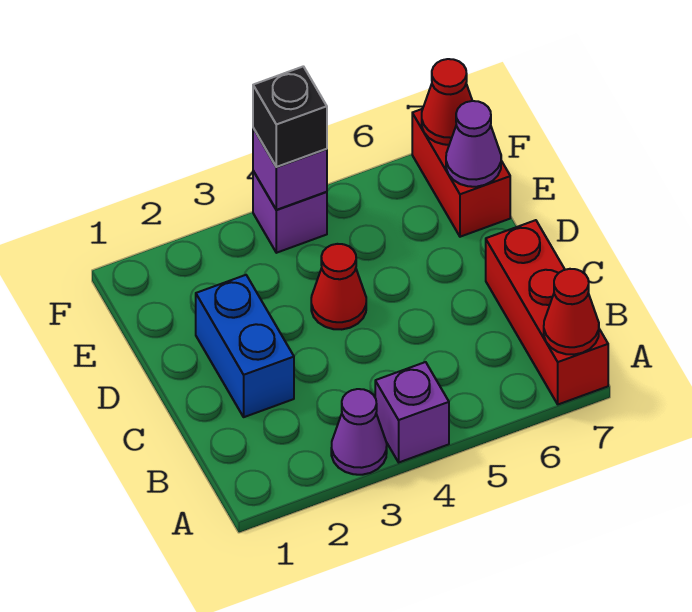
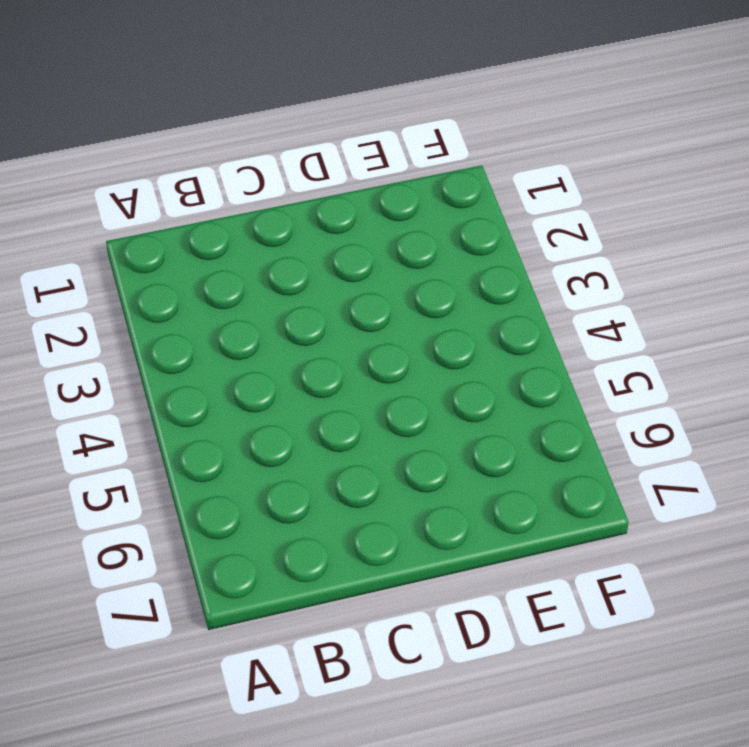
none -> purple cone A3 level 1
none -> purple brick A4 level 1
none -> red brick A7:C7 level 1

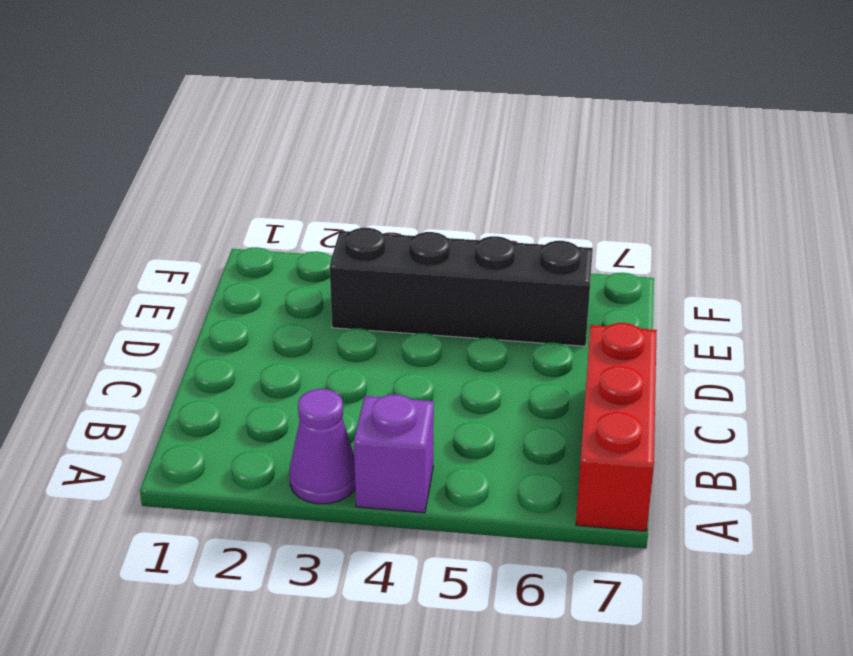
black brick E3:E6 level 1 -> none
none -> blue brick C2:D2 level 1
none -> red cone D4 level 1
none -> red brick E7:F7 level 1

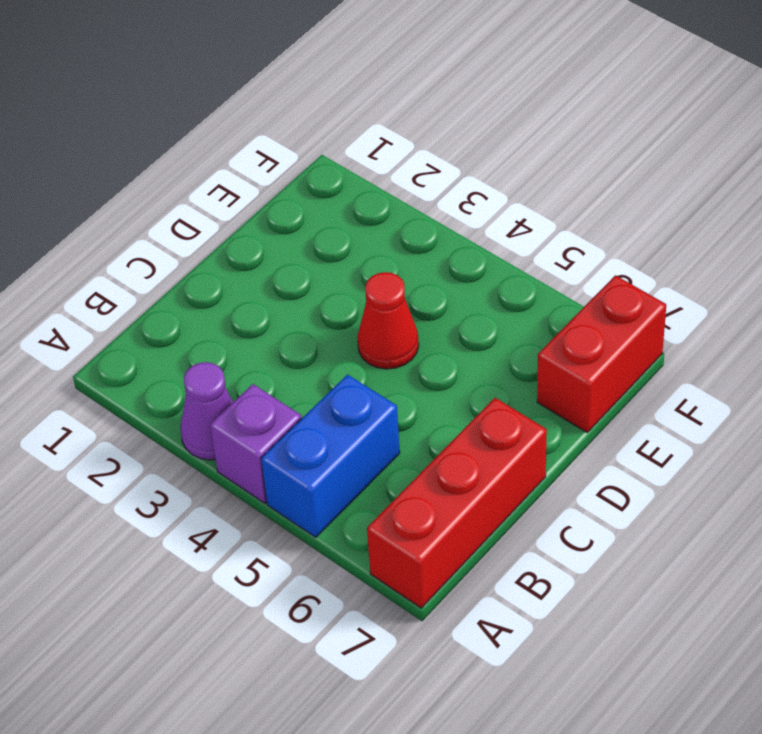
blue brick A5:B5 level 1 -> blue brick C2:D2 level 1
none -> purple brick F4 level 1
none -> red cone A7 level 2
none -> purple cone E7 level 2

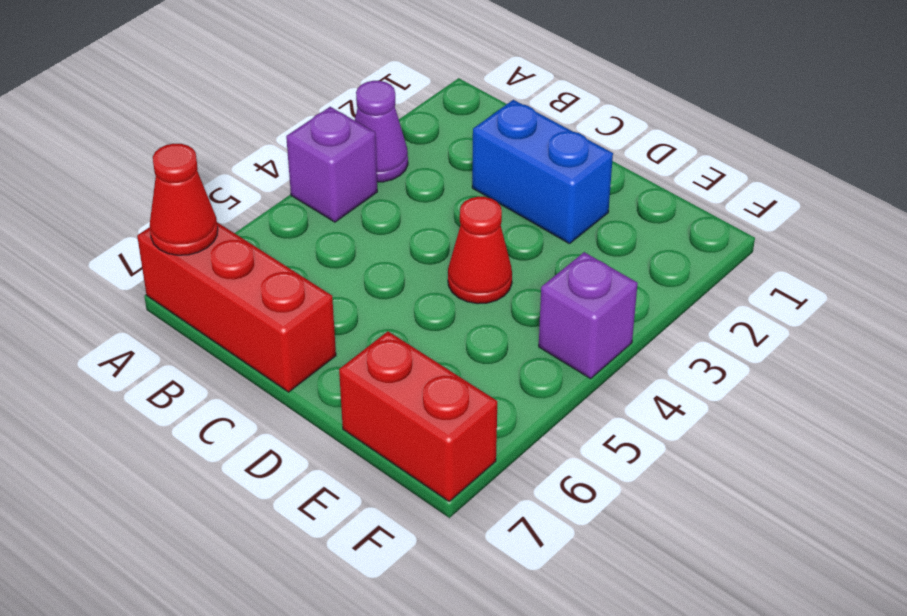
none -> purple cone E7 level 2
none -> purple brick F4 level 2
none -> red cone F7 level 2

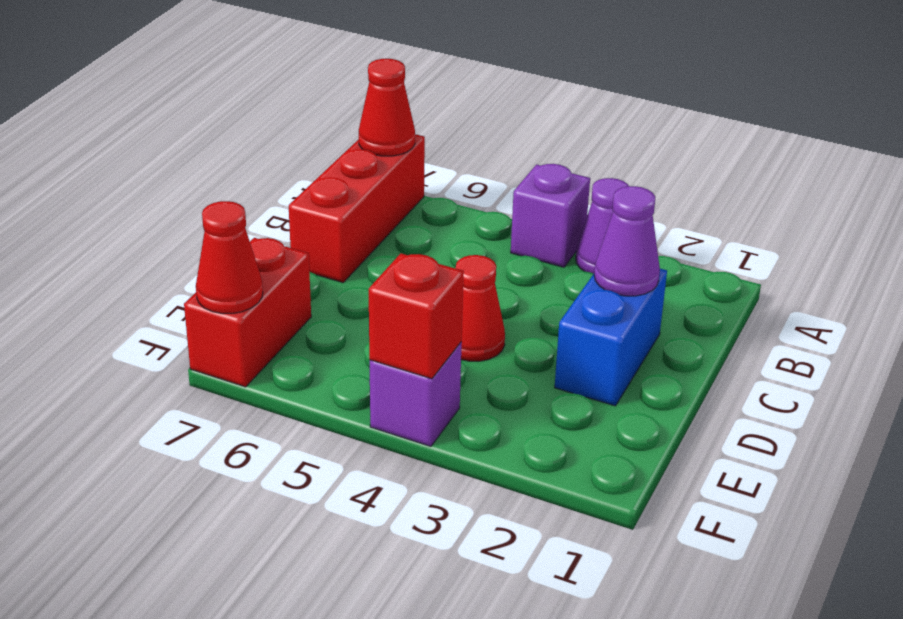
purple cone C2 level 2 -> purple cone E7 level 2
red brick F4 level 2 -> purple brick F4 level 2
none -> black brick F4 level 3

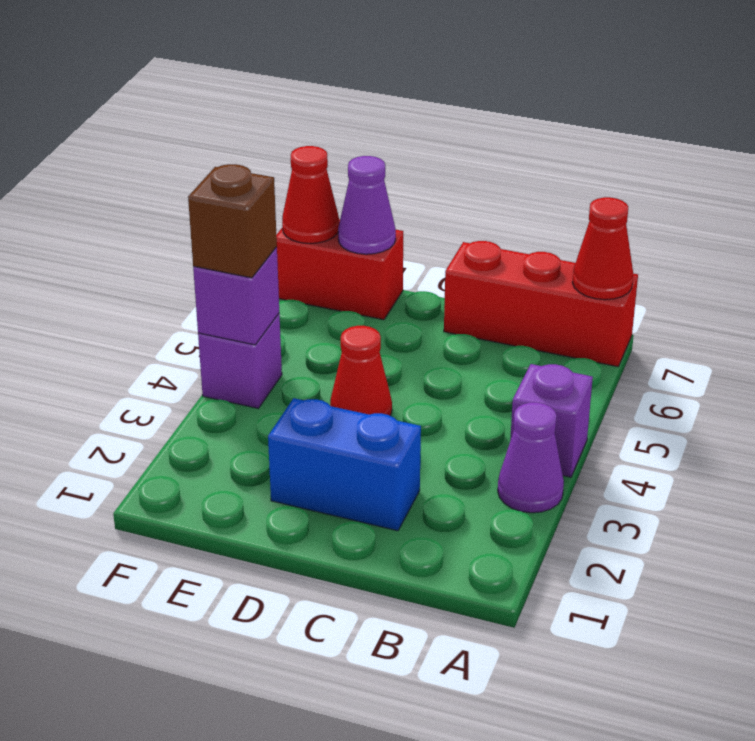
brown brick F4 level 3 -> black brick F4 level 3

